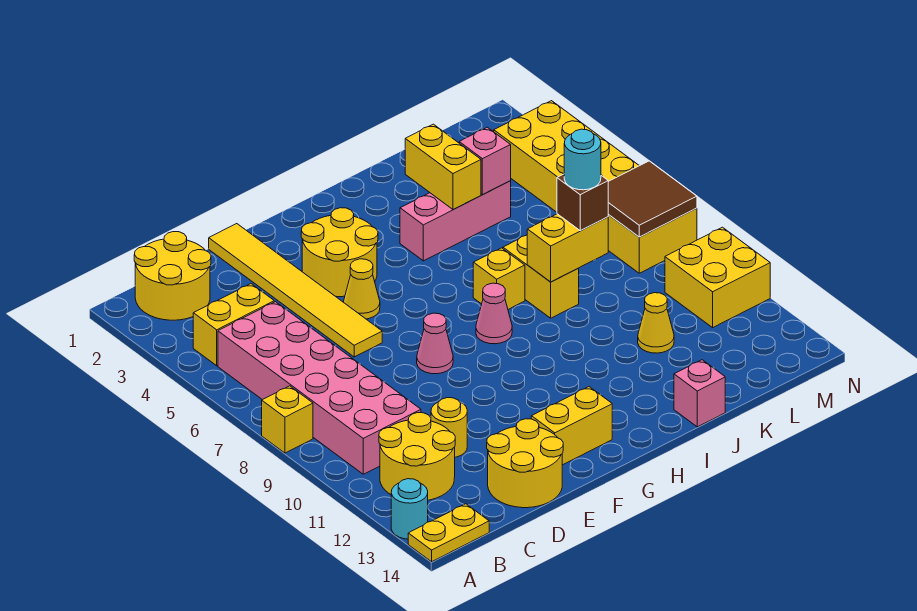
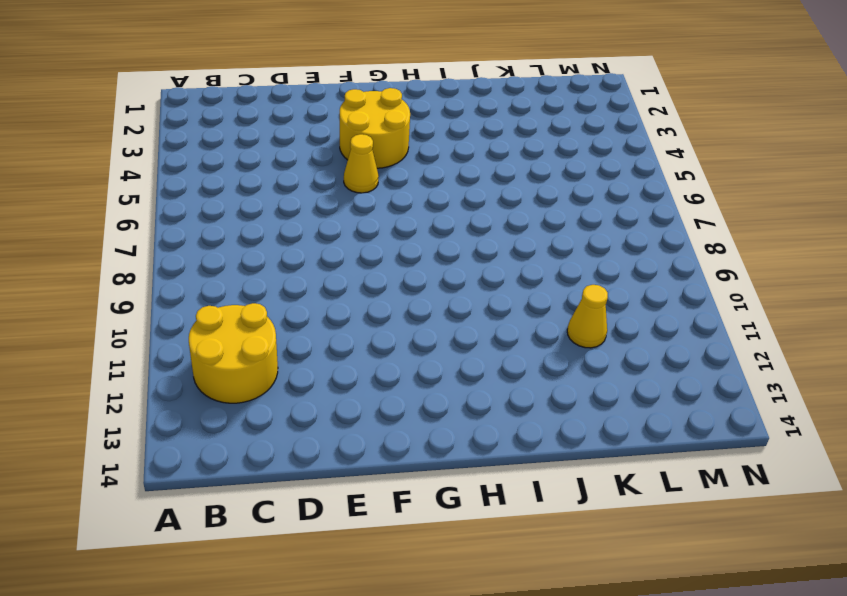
none -> yellow brick A8 level 1
none -> cyan round brick A13 level 1
none -> yellow plate A14:B14 level 1

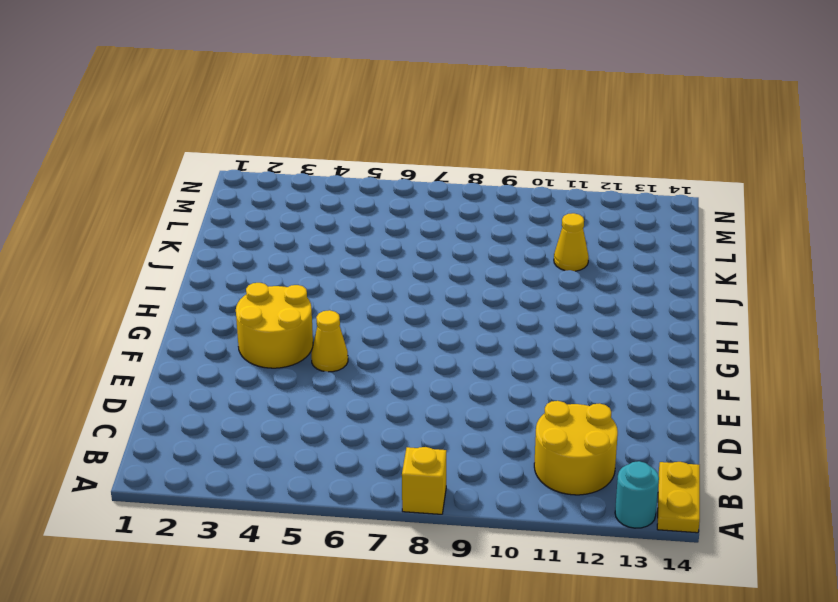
none -> yellow round brick B1:C2 level 1
none -> yellow brick B4:C4 level 1
none -> pink brick B5:C10 level 1

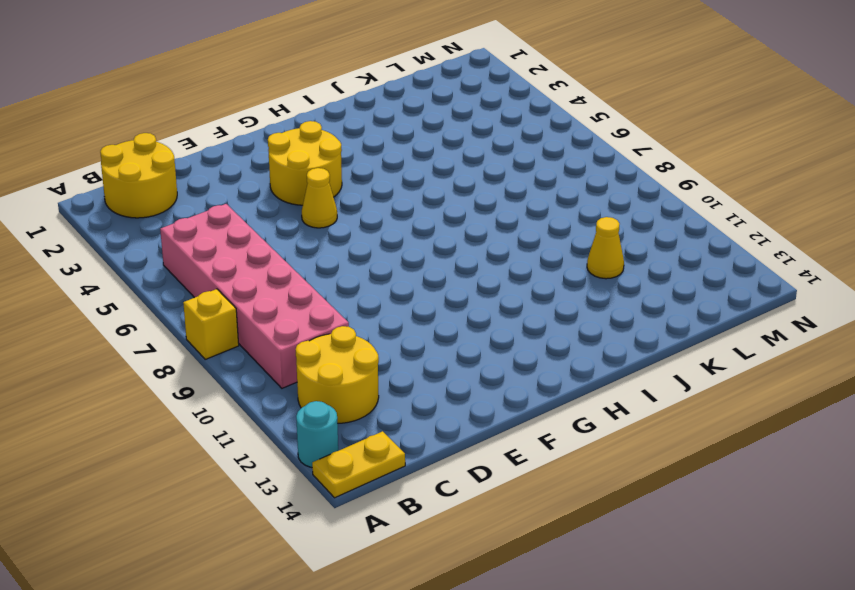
none -> yellow brick B4:C4 level 1
none -> yellow round brick D11 level 1
none -> yellow round brick D13:E14 level 1

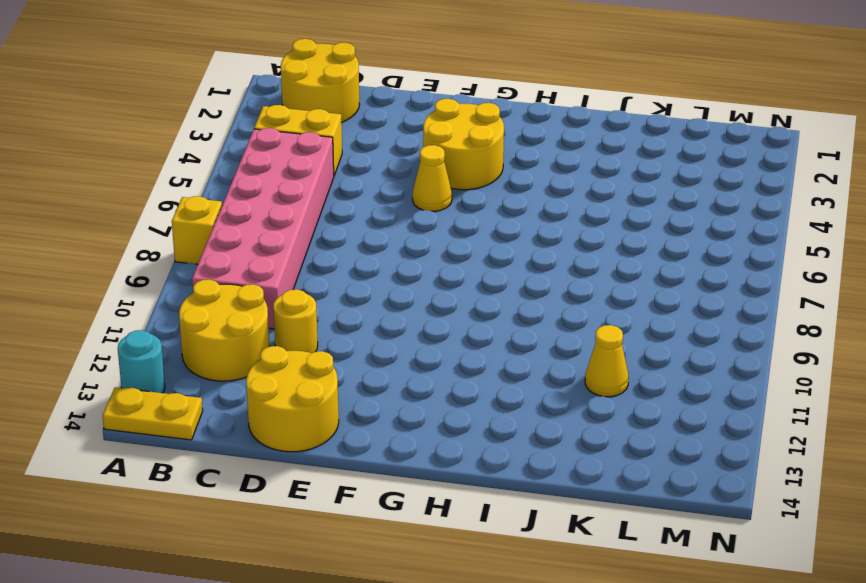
none -> yellow tile E1:E6 level 1
none -> pink cone F8 level 1
none -> yellow brick F13:G13 level 1

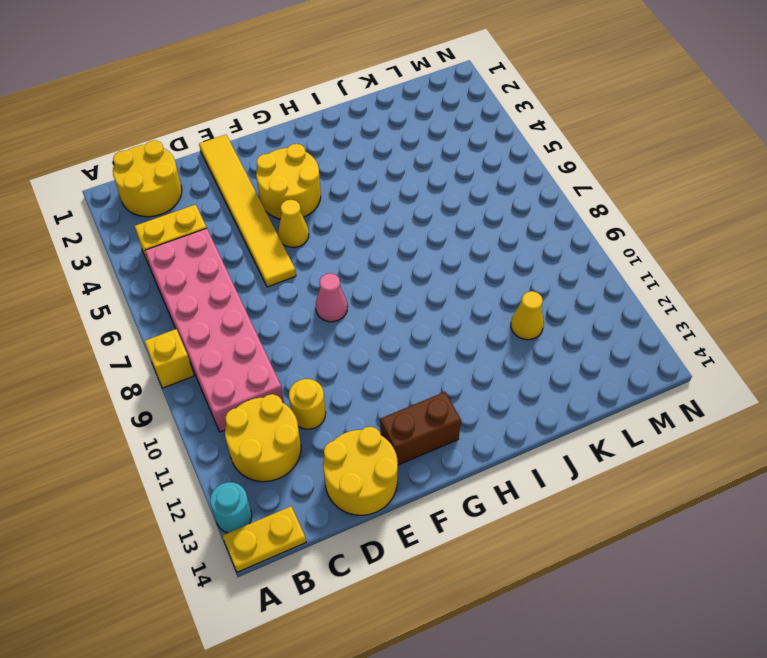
brown brick F13:G13 level 1 -> yellow brick F13:G13 level 1
none -> pink cone H8 level 1
none -> pink brick I4:K4 level 1
none -> yellow brick I7 level 1

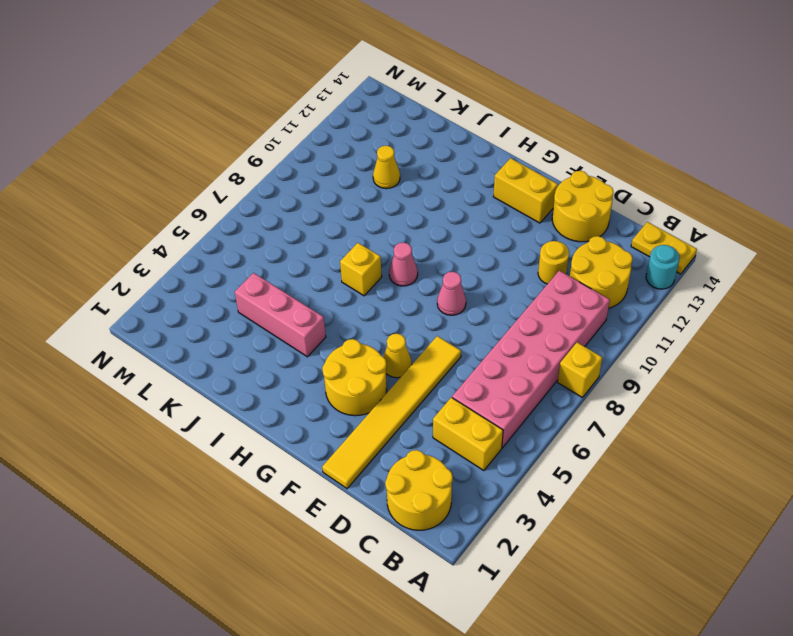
none -> yellow brick J7:J8 level 1
none -> pink brick J14 level 1
none -> yellow brick M3:N8 level 1

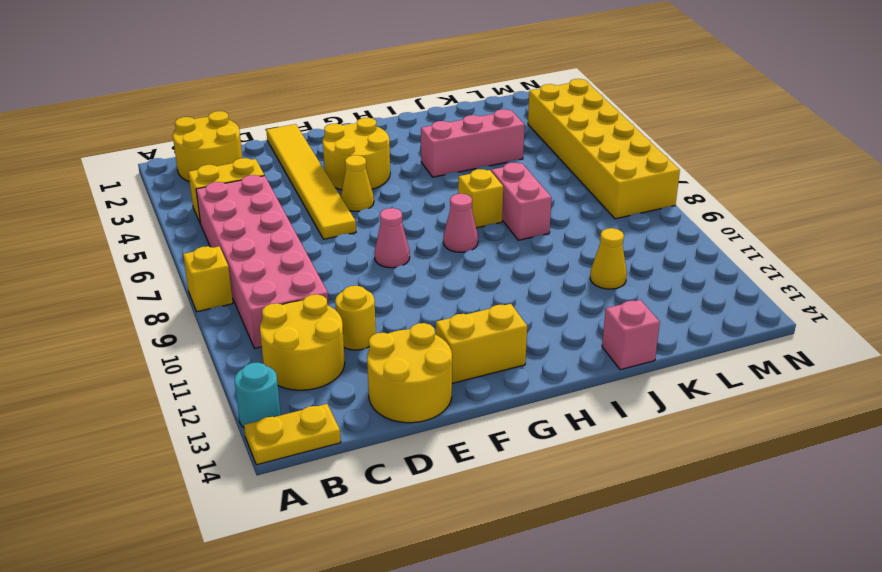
pink brick J7:J8 level 1 -> yellow brick J7:J8 level 1
none -> yellow brick M10:N11 level 1
none -> yellow brick J3:J4 level 2
none -> yellow brick J8:K8 level 2

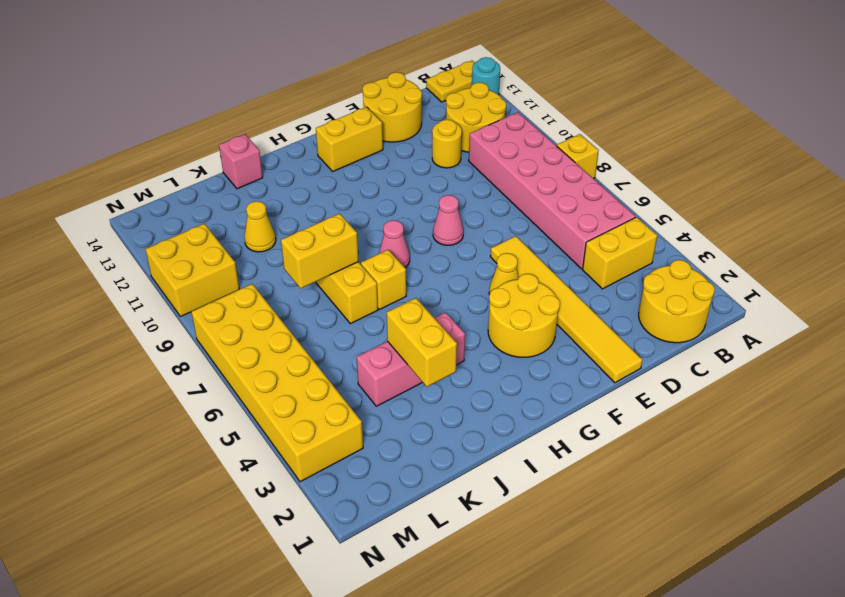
none -> pink brick K4 level 2
none -> brown tile M7:N8 level 2
none -> brown brick K8 level 3

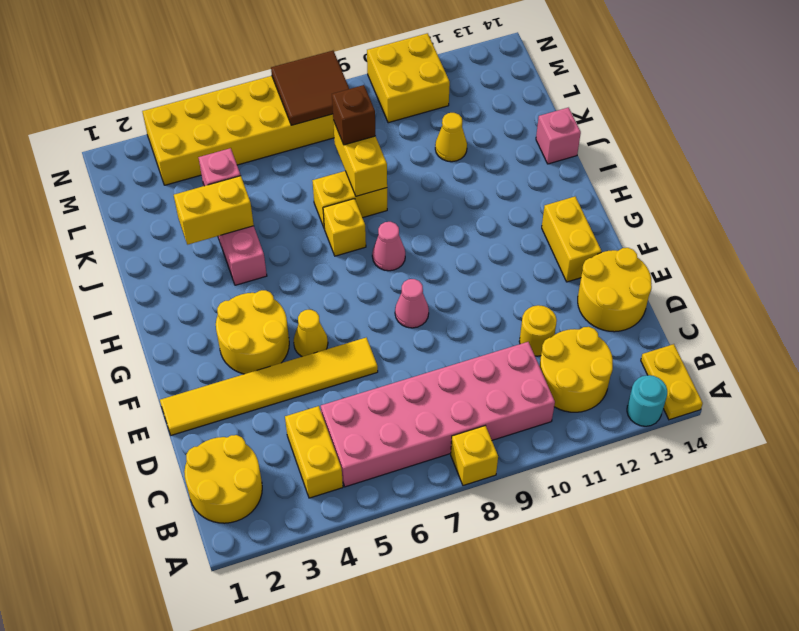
none -> cyan round brick K8 level 4

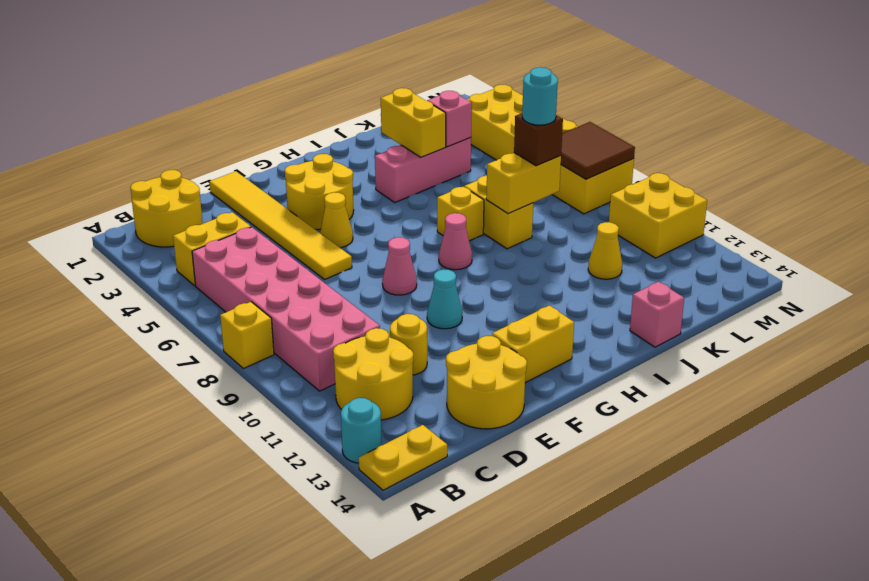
cyan cone F10 level 1 -> none

